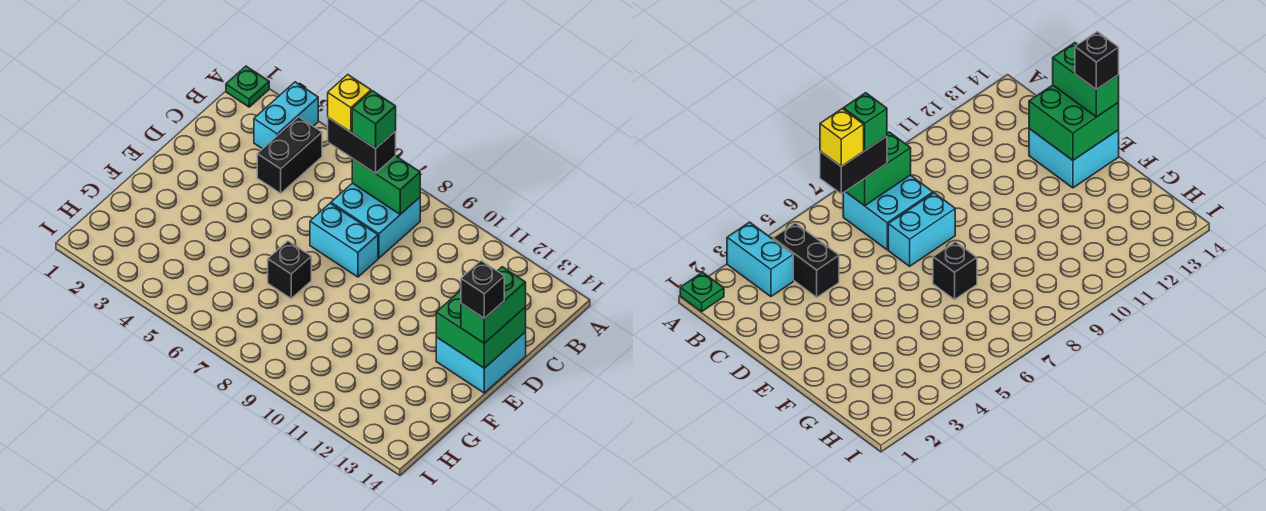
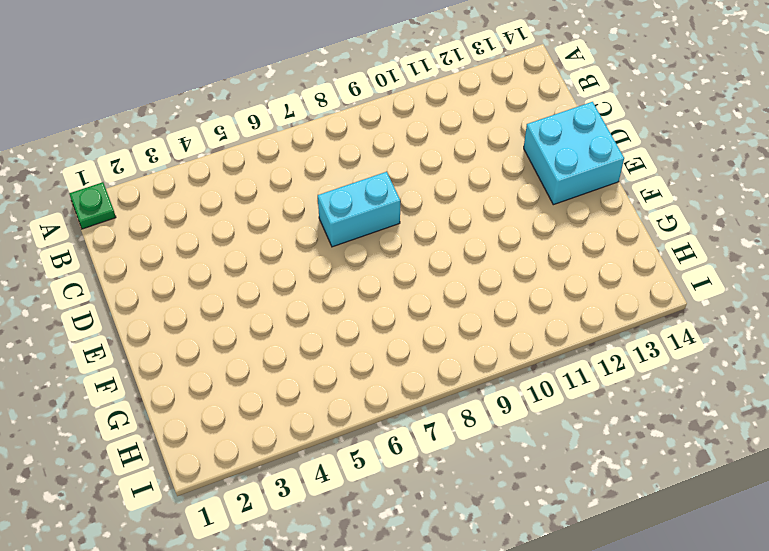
none -> cyan brick A3:B3 level 1
none -> black brick B4:C4 level 1
none -> cyan brick B7:C8 level 1

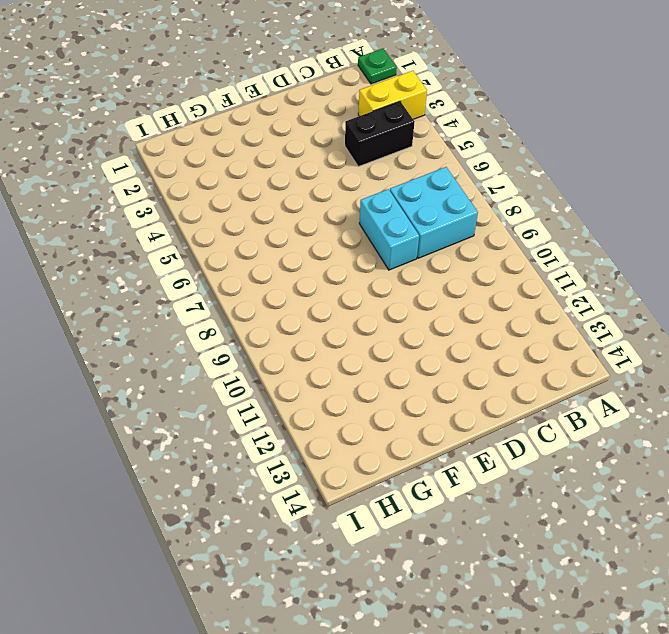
yellow brick A3:B3 level 1 -> cyan brick A3:B3 level 1
none -> cyan brick D13:E14 level 1
none -> black brick F7 level 1
none -> green brick B7:B8 level 2

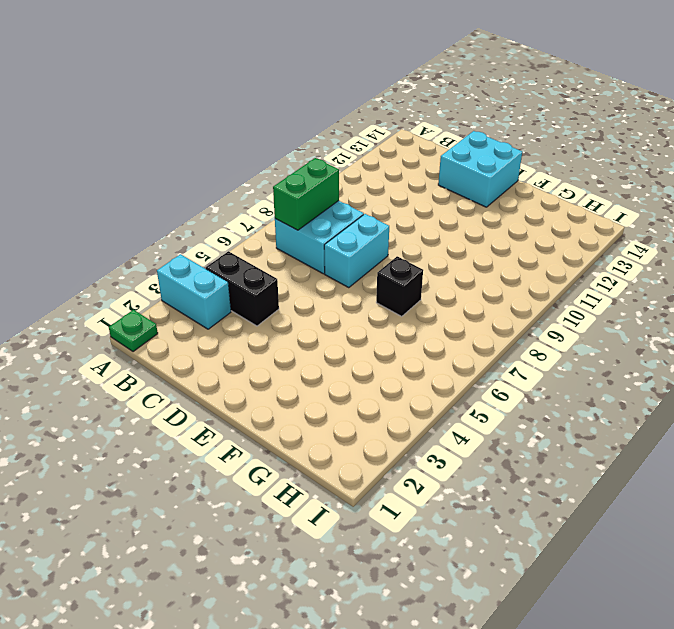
none -> green brick D13:E14 level 2
none -> black brick B6:B7 level 3
none -> green brick D14:E14 level 3

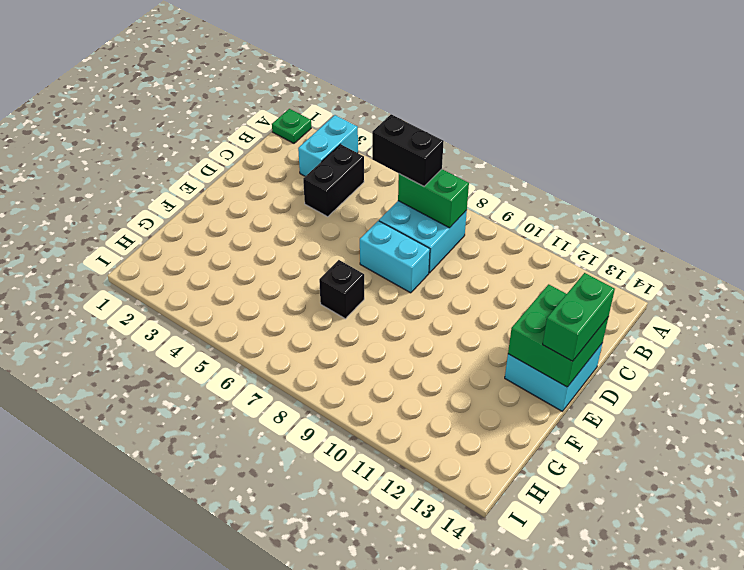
none -> yellow brick B6 level 4
none -> green brick B7 level 4
none -> black brick E14 level 4

